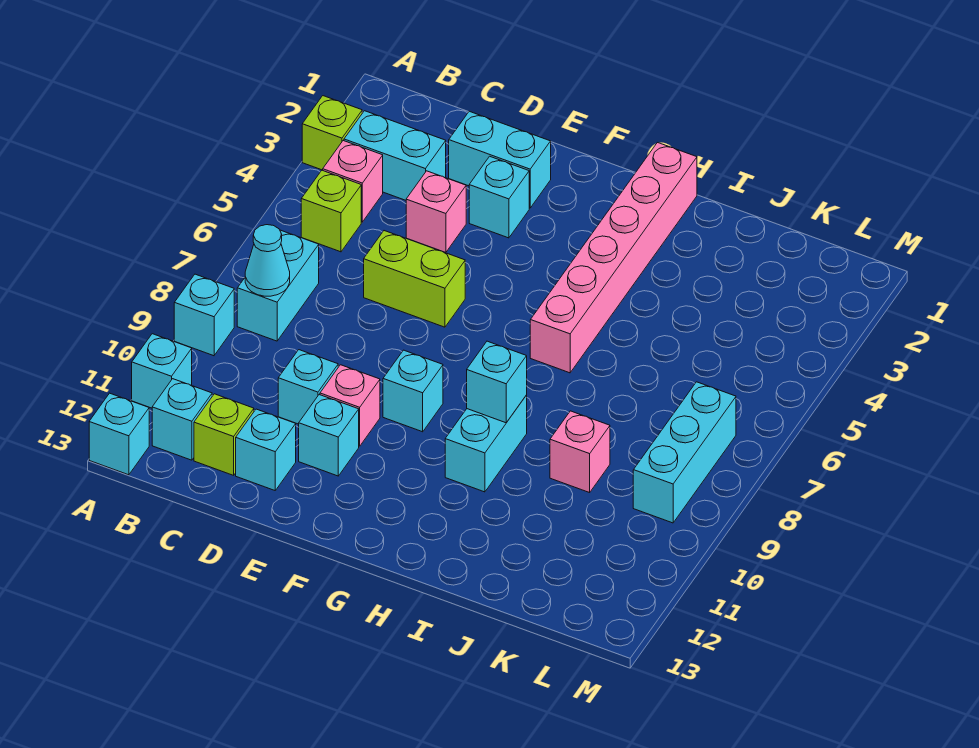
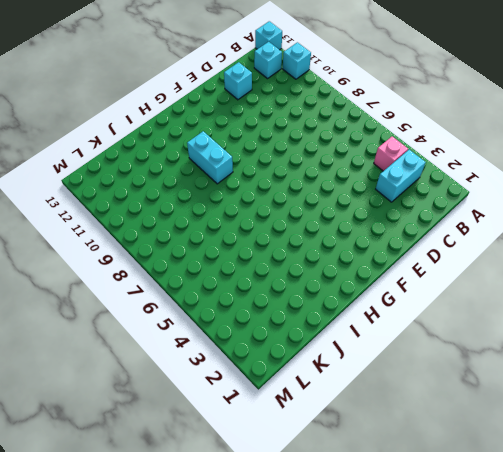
none -> lime brick A3 level 1
none -> cyan brick A9 level 1
none -> lime brick B5 level 1

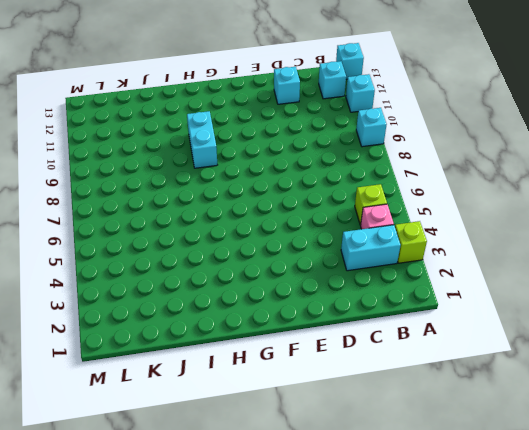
none -> cyan brick B7:B8 level 1
none -> lime brick C12 level 1
none -> cyan brick D2:E2 level 1

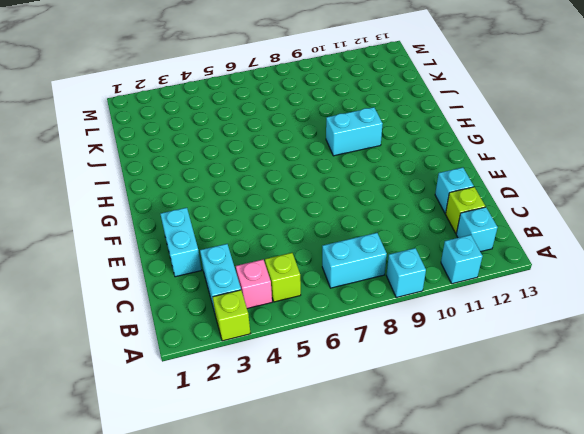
none -> cyan brick A13 level 1
none -> pink brick D4 level 1
none -> lime brick D6:E6 level 1

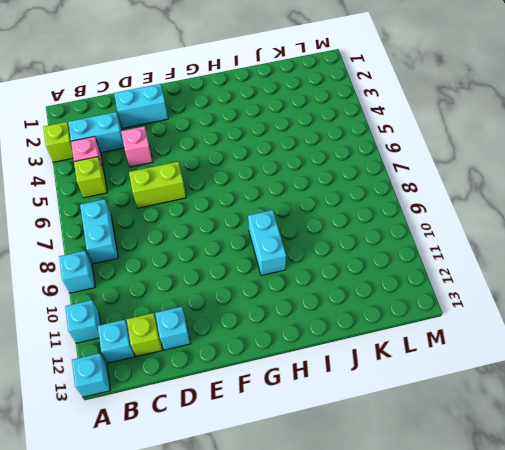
none -> cyan brick D10 level 1
none -> cyan brick E3 level 1
none -> pink brick E10 level 1

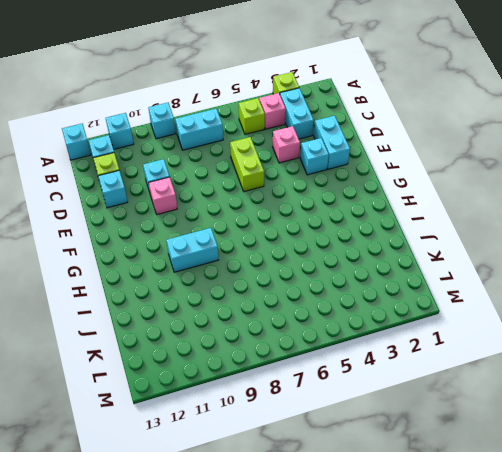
none -> cyan brick E11 level 1
none -> cyan brick F9 level 1
none -> pink brick H1:H6 level 1

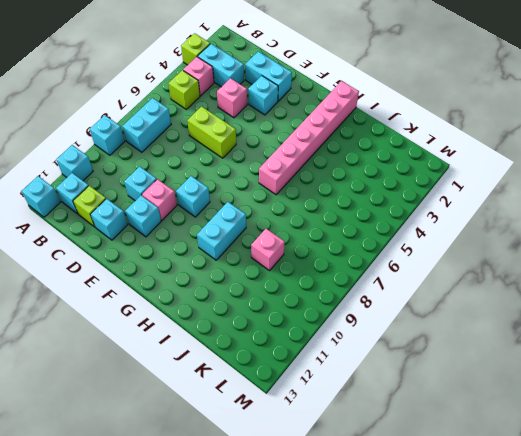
none -> cyan brick L7:L9 level 1
none -> cyan cone B8 level 2
none -> cyan brick H9 level 2

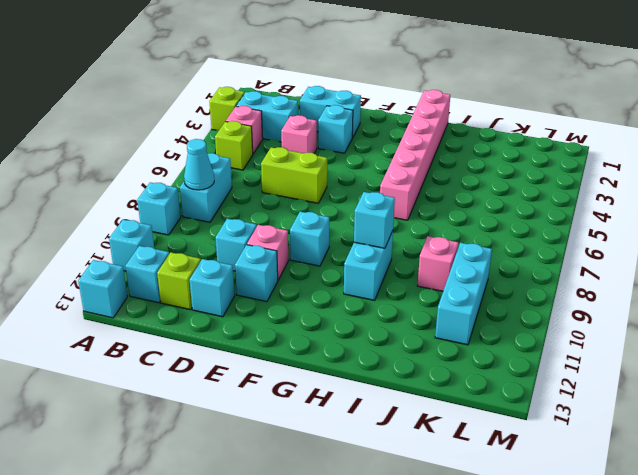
cyan brick K9:K11 level 1 -> cyan brick L7:L9 level 1

